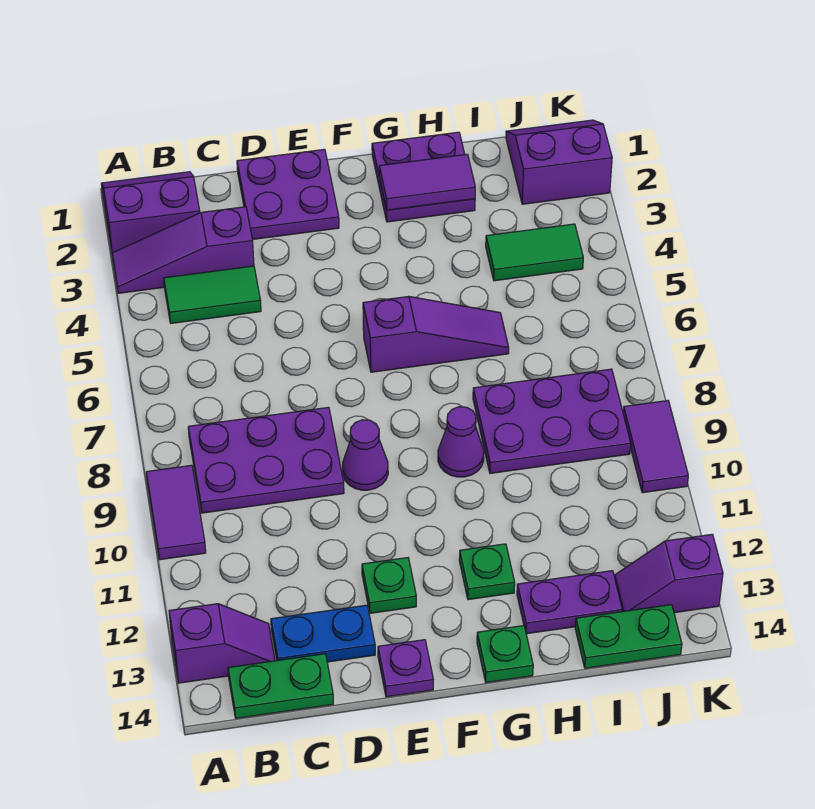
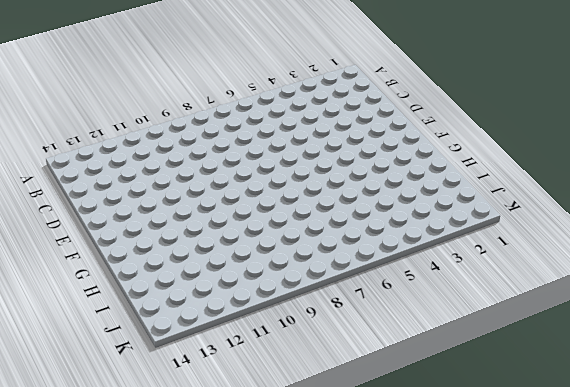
none -> purple slope A1:B2 level 1 top 2
none -> purple slope A3:C3 level 1 top C
none -> purple tile A9:A10 level 1

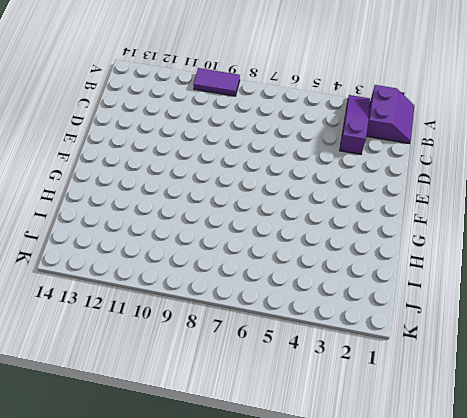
none -> purple slope A13:B13 level 1 top A
none -> green tile B4:C4 level 1
none -> purple plate B8:D9 level 1

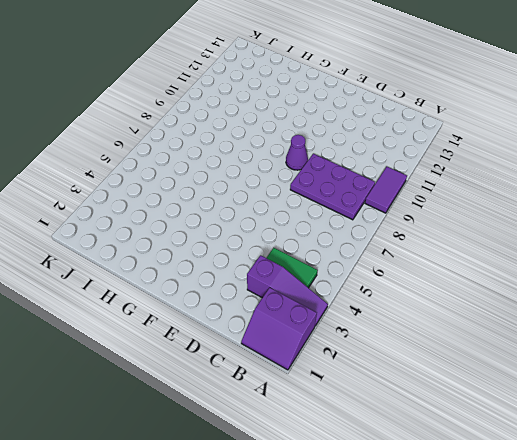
none -> purple slope A13:B13 level 1 top A
none -> green plate B14:C14 level 1
none -> blue plate C13:D13 level 1

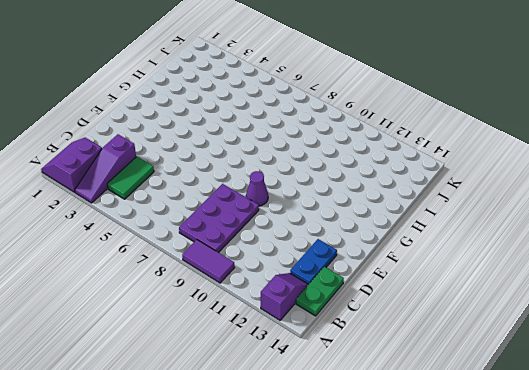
none -> purple plate D1:E2 level 1
none -> green plate E12 level 1
none -> purple plate E14 level 1

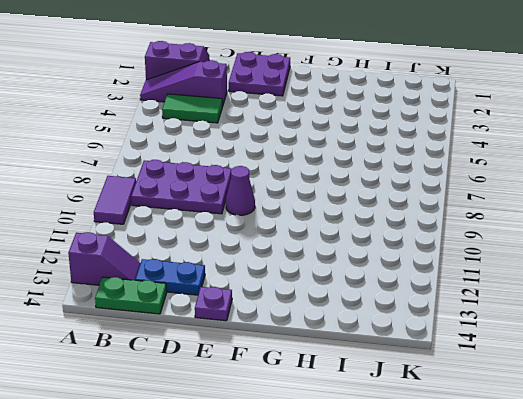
none -> green plate E12 level 1
none -> purple slope F6:H6 level 1 top F
none -> purple plate G1:H2 level 1

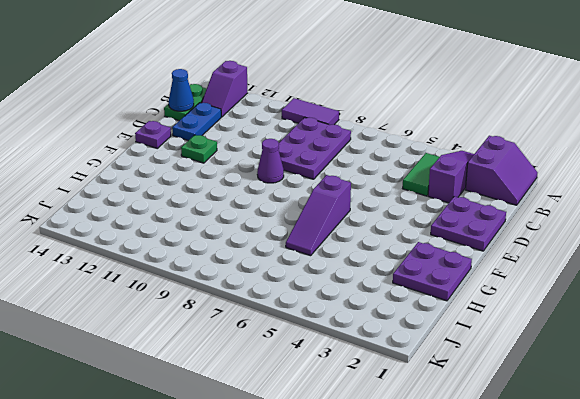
blue cone C14 level 2 -> none
none -> purple cone G9 level 1
none -> green plate G12 level 1
none -> green plate G14 level 1

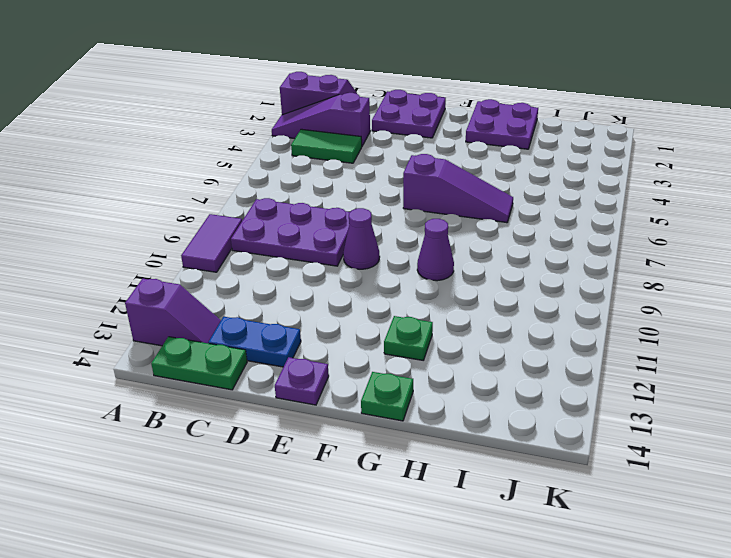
none -> green plate E12 level 1
none -> purple plate H8:J9 level 1
none -> purple plate H13:I13 level 1

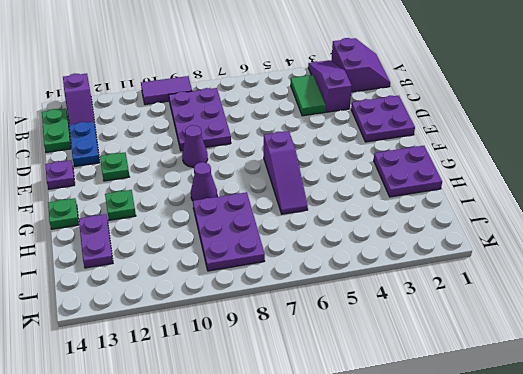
none -> green tile I4:J4 level 1
none -> green plate I14:J14 level 1
none -> purple slope J1:K2 level 1 top 2

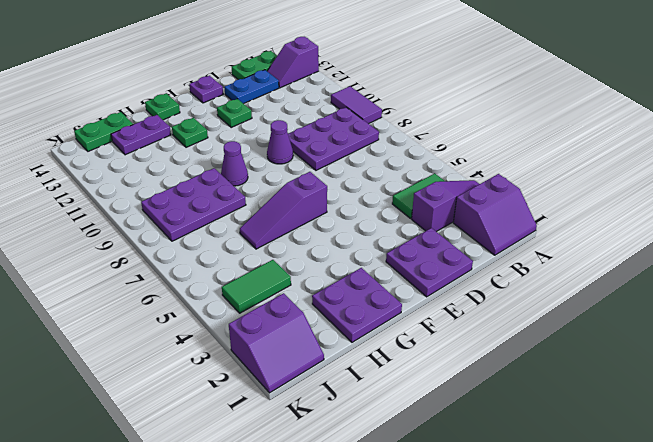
none -> purple slope J13:K13 level 1 top K
none -> purple tile K9:K10 level 1
none -> purple tile G2:H2 level 2

